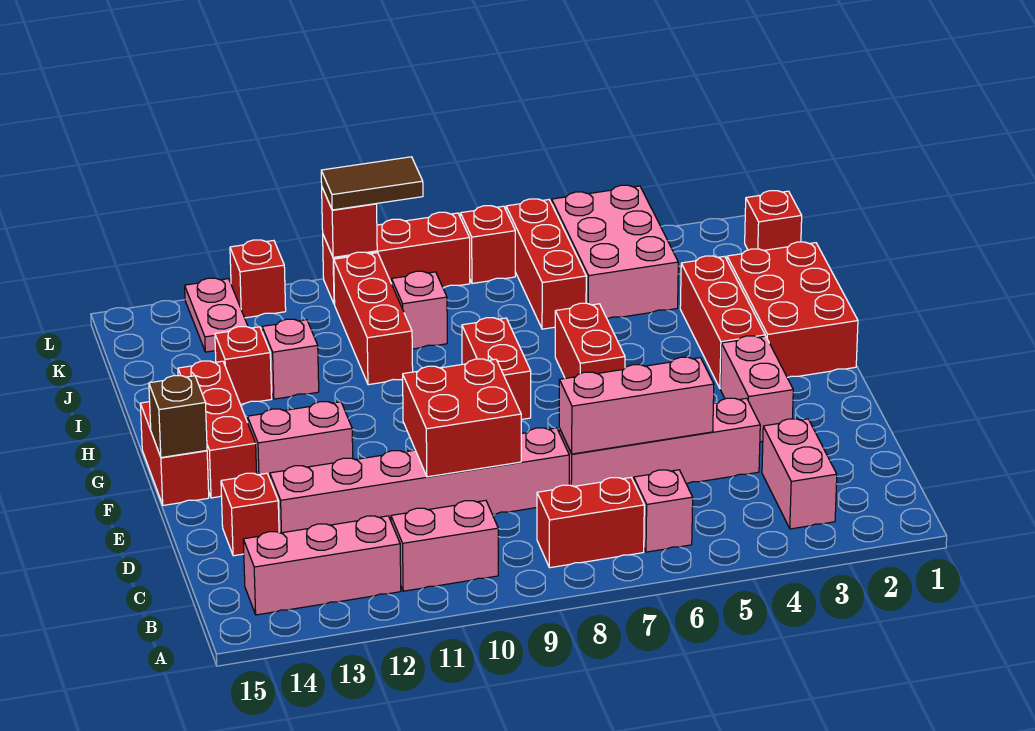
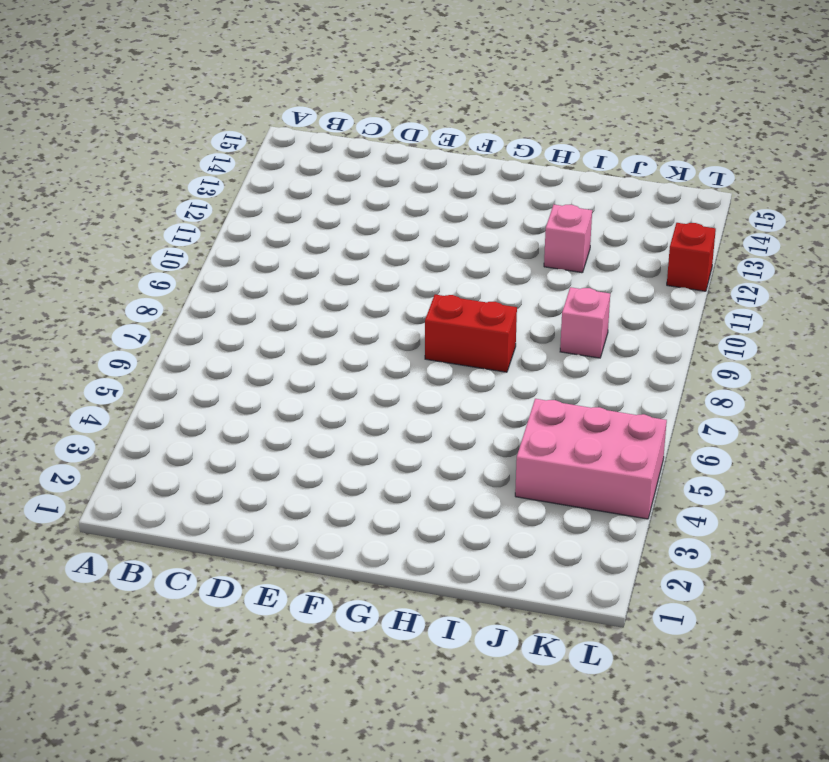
none -> pink brick B3:C3 level 1
none -> pink brick B6 level 1
none -> red brick B7:B8 level 1
none -> pink brick B10:B11 level 1

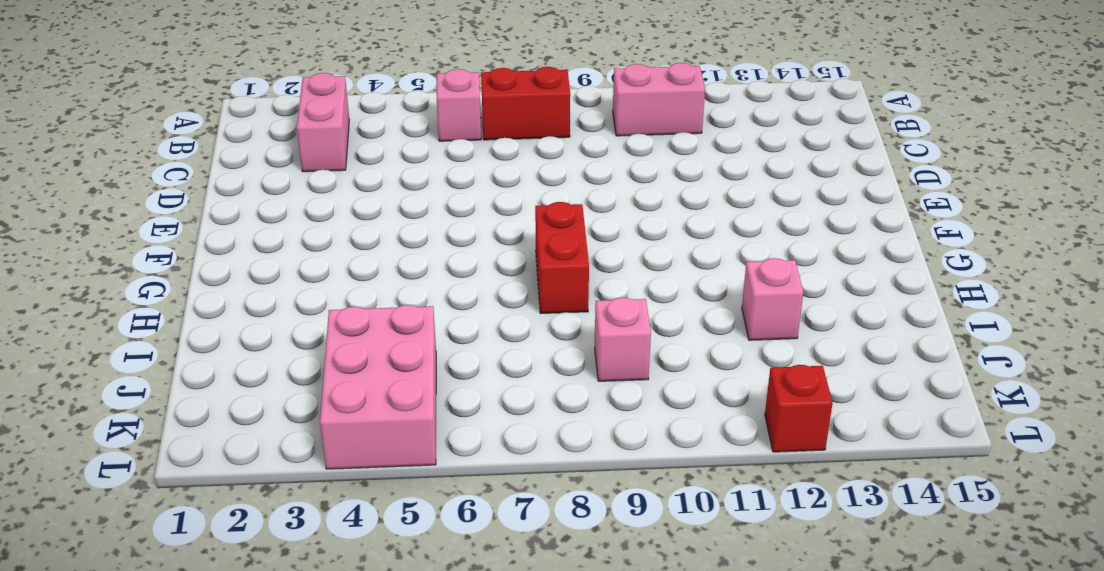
none -> pink brick B12:B14 level 1
none -> pink brick D4:D7 level 1
none -> pink brick D8:D13 level 1
none -> red brick D14 level 1

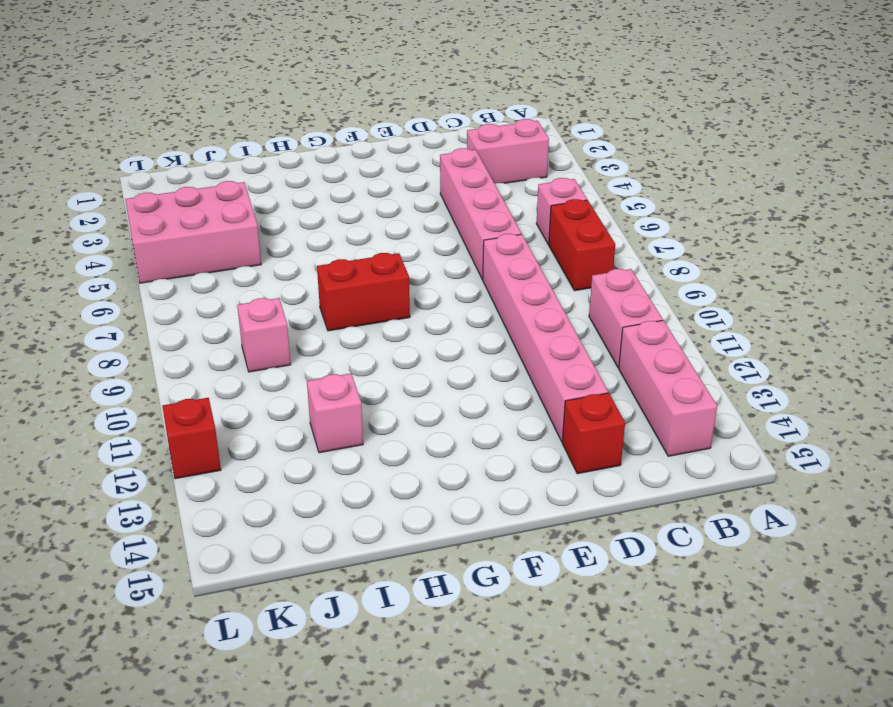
none -> pink brick E3:F3 level 1
none -> pink brick F12:F13 level 1
none -> red brick F14:H14 level 1
none -> red brick F15:G15 level 1

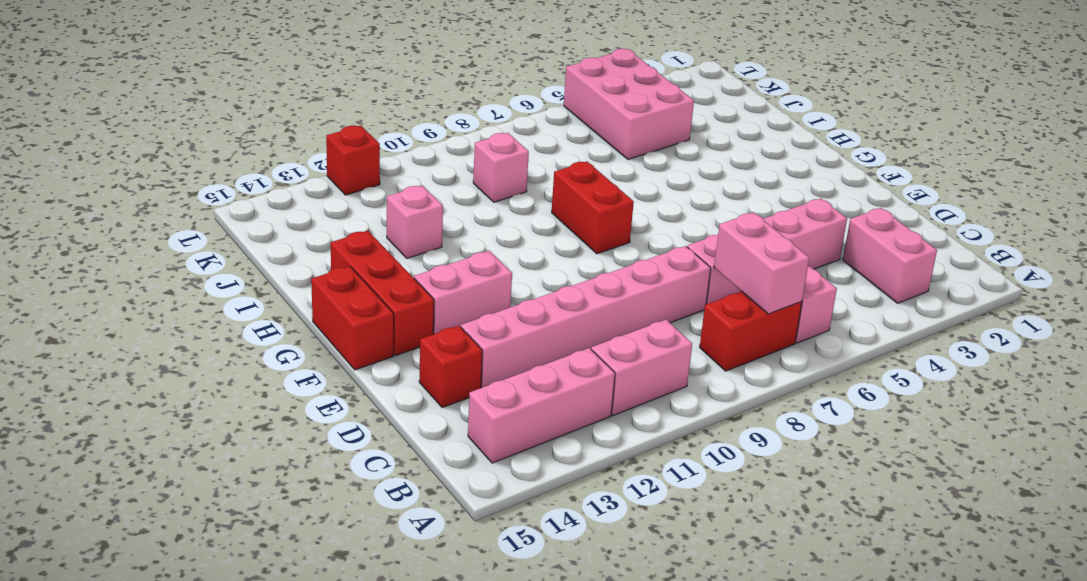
pink brick B7:C7 level 2 -> pink brick E3:F3 level 1
none -> red brick G1:I2 level 1
none -> red brick G3:I3 level 1
none -> red brick G6:H6 level 1
none -> red brick I10:K10 level 1

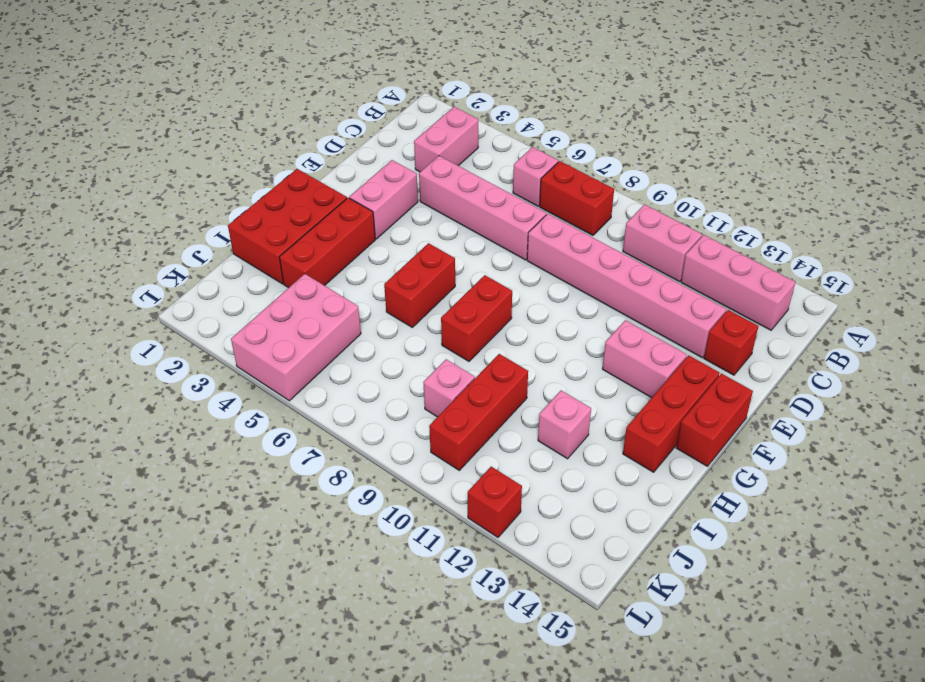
none -> red brick I13 level 1
none -> red brick J6:L6 level 1
none -> red brick K1 level 1
none -> pink plate K13:L13 level 1

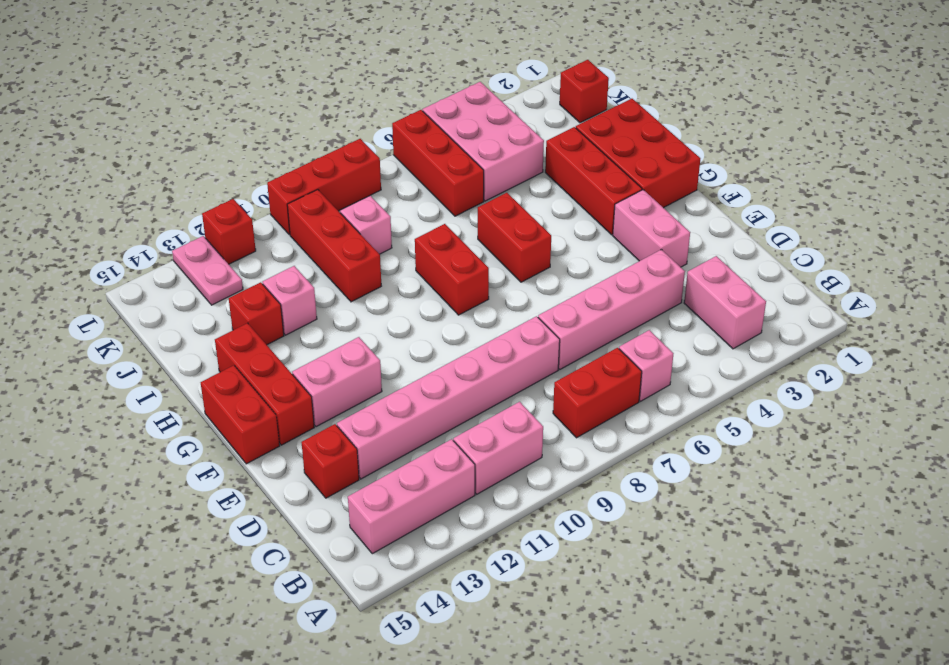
none -> red brick L7 level 1
none -> pink brick D5:D7 level 2
none -> red brick D9:E10 level 2
none -> brown brick F15 level 2

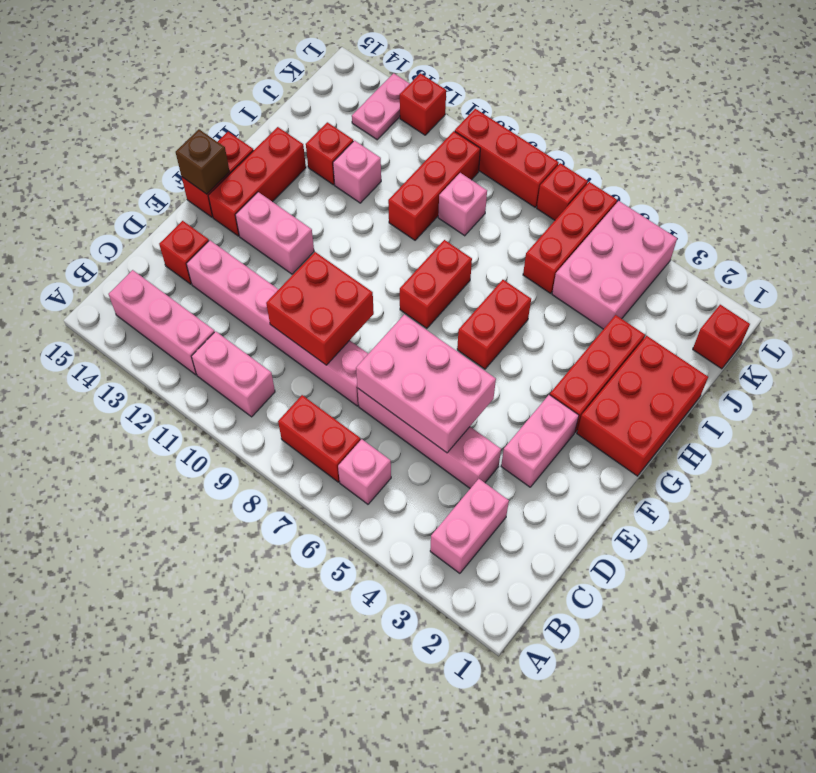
pink brick D5:E7 level 2 -> pink brick D5:D7 level 2
none -> red brick L10 level 2
none -> brown tile L9:L10 level 3

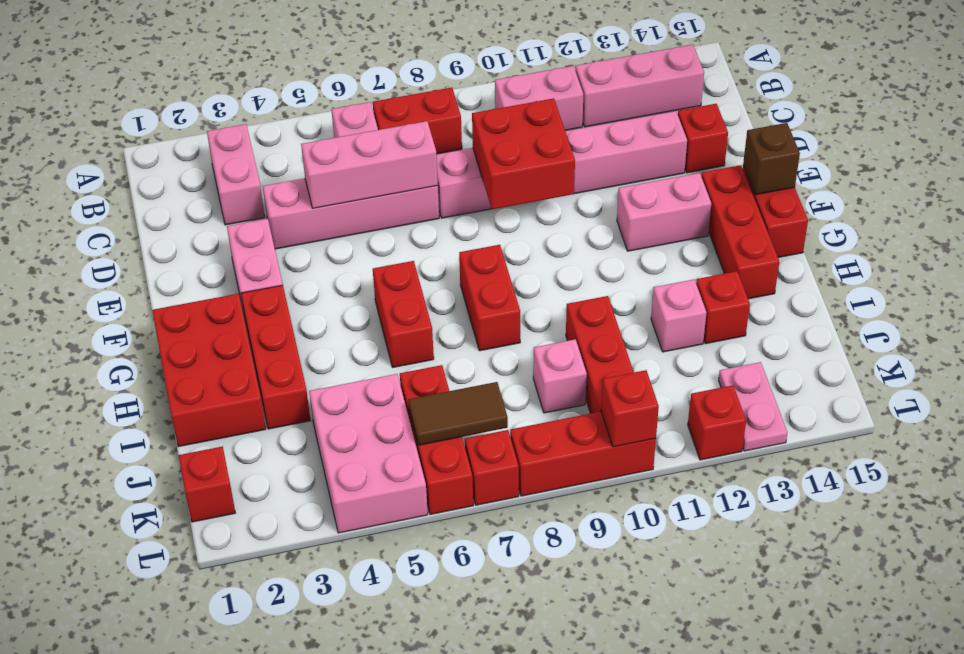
brown tile K6:K7 level 2 -> brown tile L9:L10 level 3

